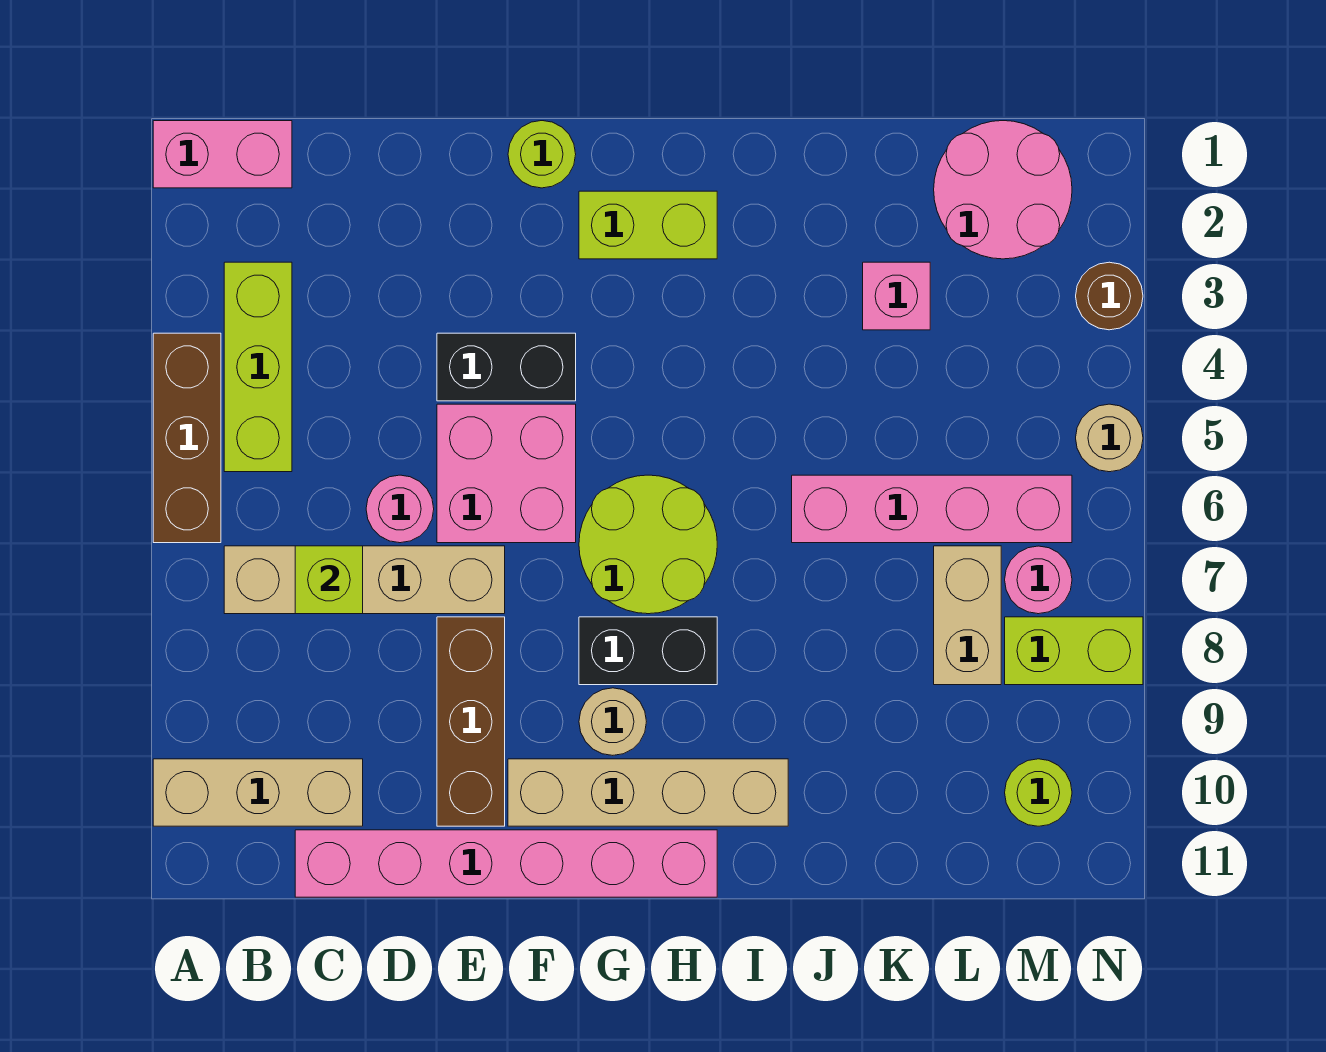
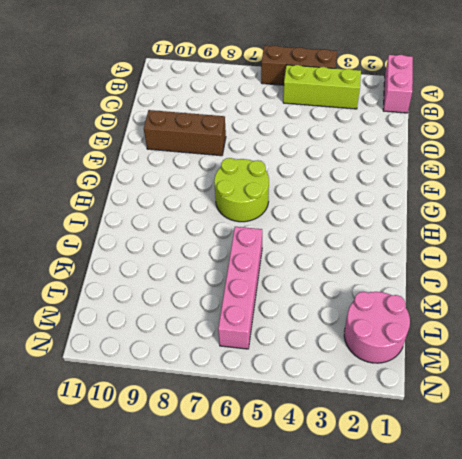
none -> tan brick A10:C10 level 1
none -> tan brick B7:E7 level 1
none -> pink brick C11:H11 level 1

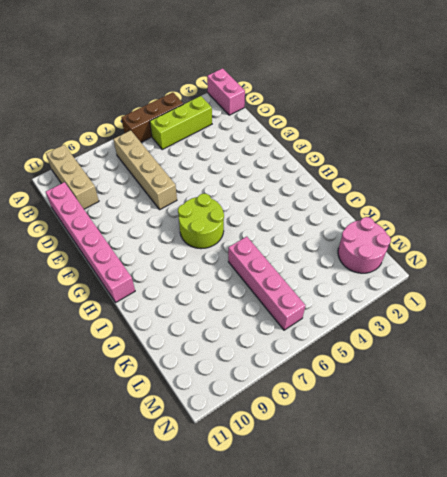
none -> pink round brick D6 level 1
none -> black brick E4:F4 level 1
none -> pink brick E5:F6 level 1

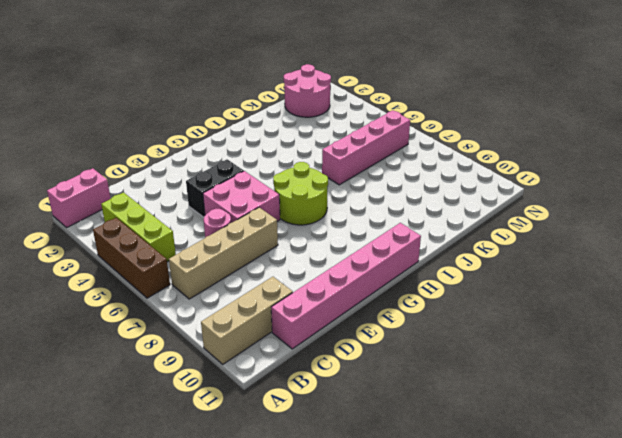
none -> brown brick E8:E10 level 1
none -> lime round brick F1 level 1
none -> tan brick F10:I10 level 1

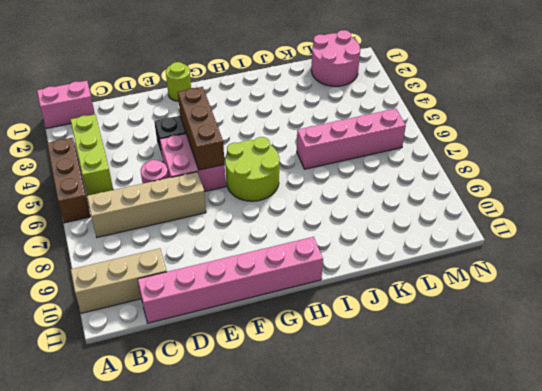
brown brick F4:F6 level 2 -> brown brick E8:E10 level 1
none -> tan brick F10:I10 level 1
none -> lime brick G2:H2 level 1
none -> black brick G8:H8 level 1

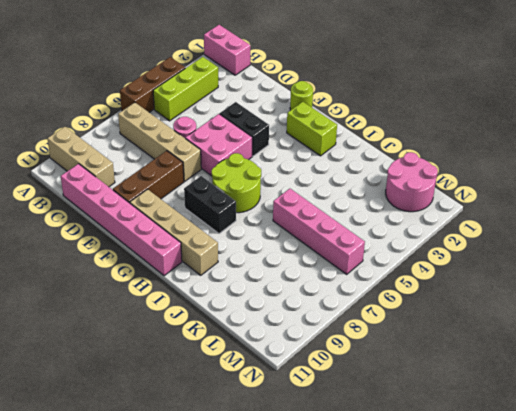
none -> tan round brick G9 level 1
none -> pink brick K3 level 1
none -> tan brick L7:L8 level 1

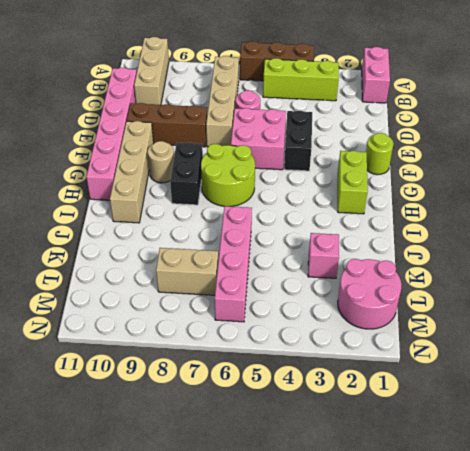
none -> pink round brick M7 level 1
none -> lime brick M8:N8 level 1
none -> lime round brick M10 level 1

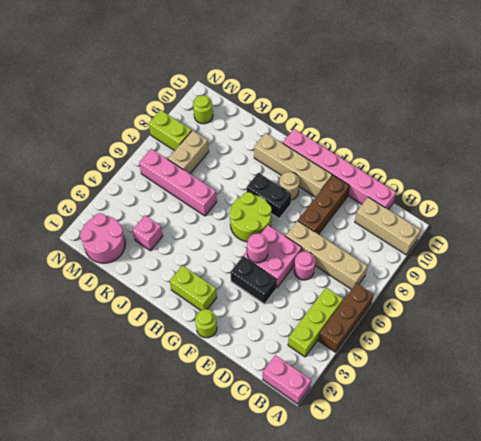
pink round brick F5 level 2 -> pink round brick M7 level 1
none -> brown round brick N3 level 1
none -> tan round brick N5 level 1
none -> lime brick C7 level 2

